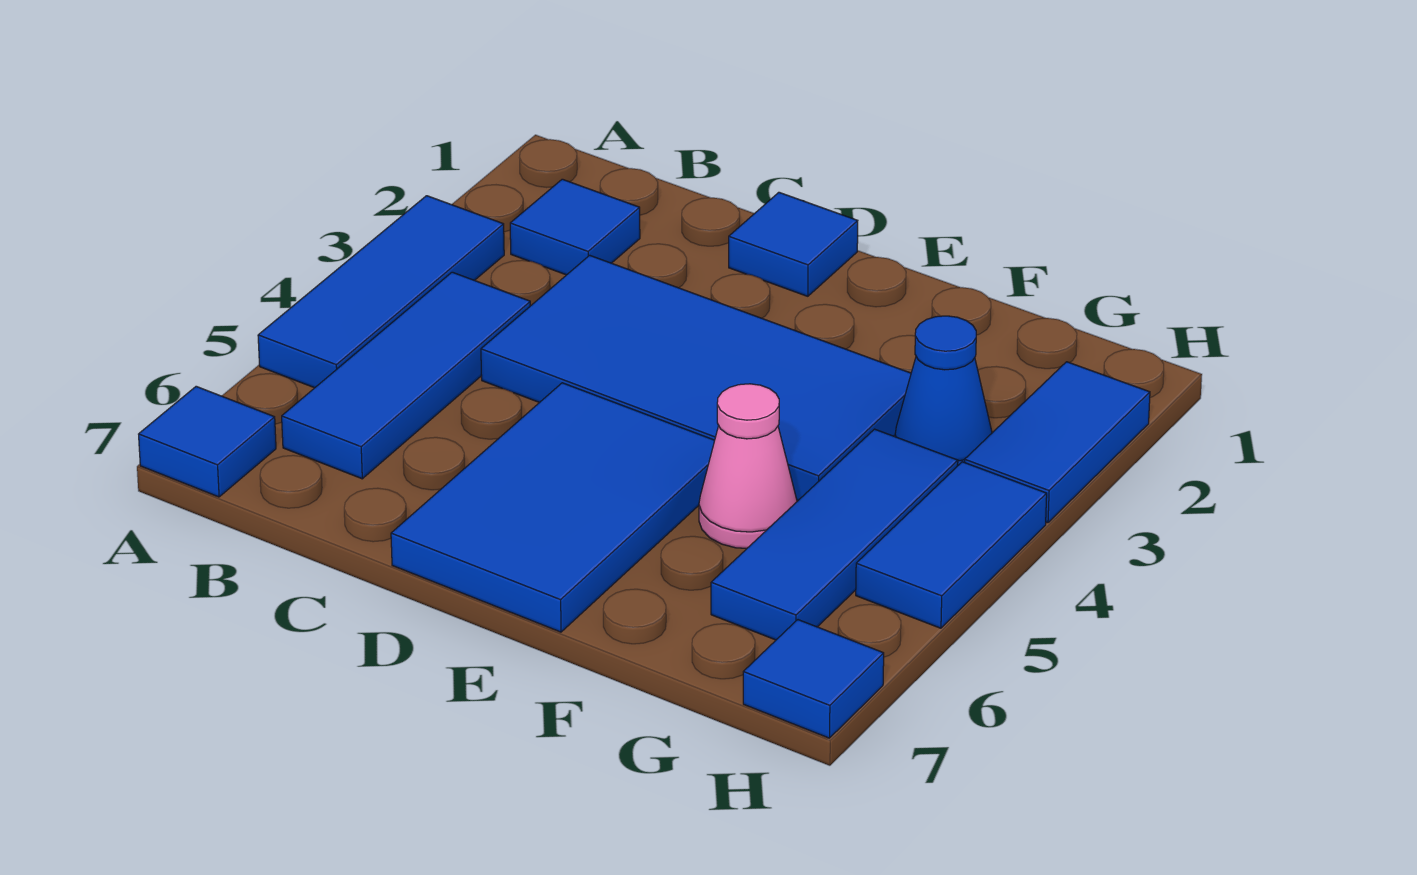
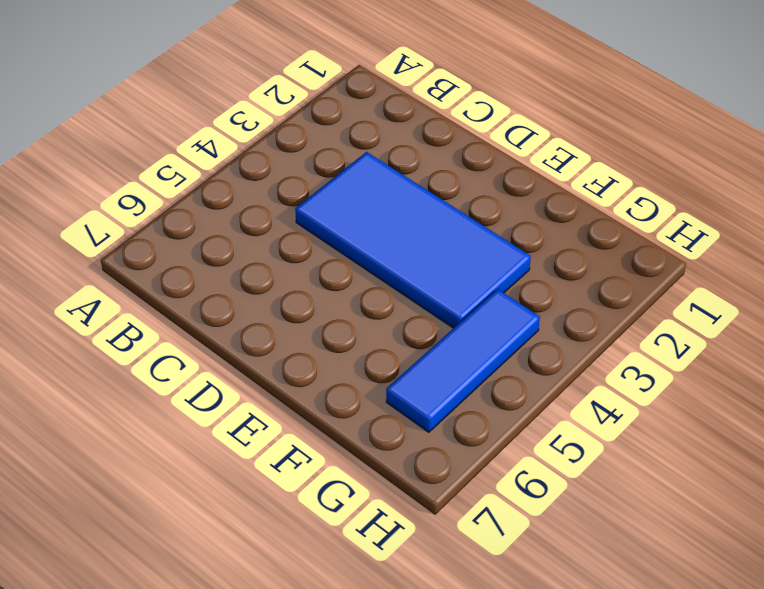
none -> blue tile A3:A5 level 1
none -> blue tile A7 level 1
none -> blue tile B2 level 1

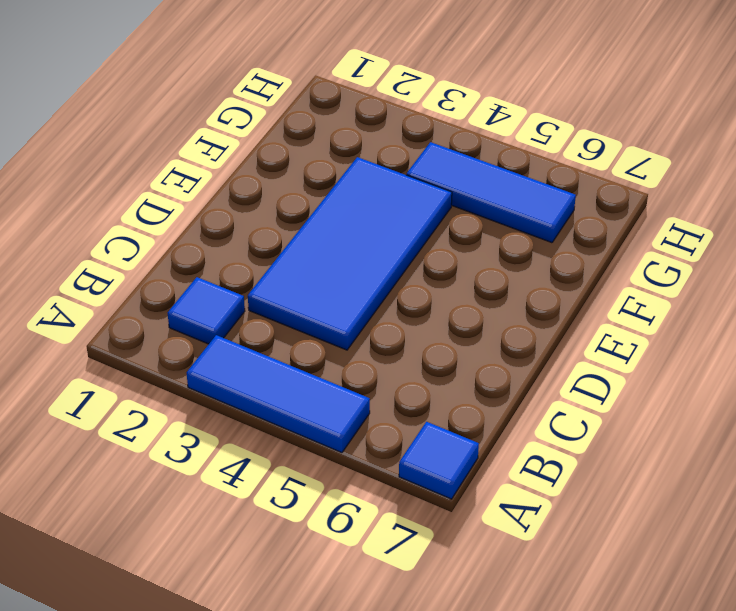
none -> blue tile B4:B6 level 1
none -> blue tile D1 level 1
none -> blue tile D5:E7 level 1

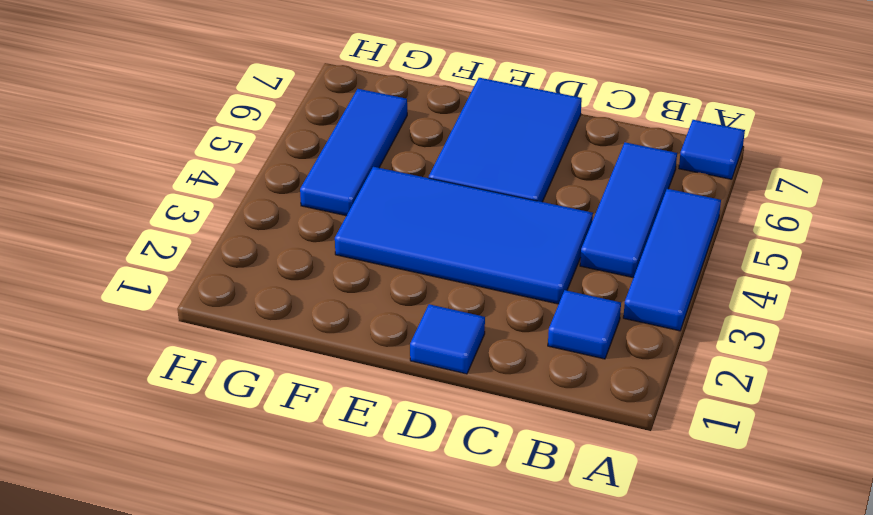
none -> pink cone F5 level 1
none -> blue cone G3 level 1
none -> blue tile H2:H3 level 1

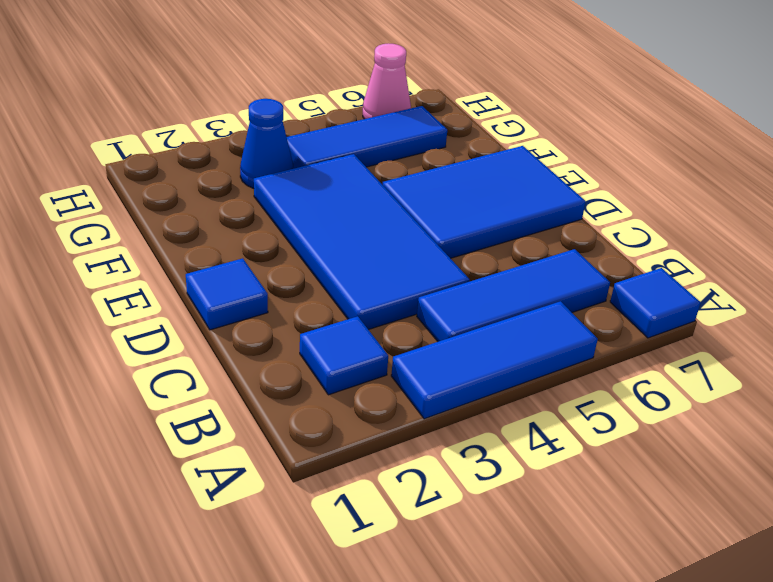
pink cone H6 level 1 -> pink cone F5 level 1
none -> blue tile H2:H3 level 1
none -> blue tile H4:H5 level 1
none -> blue tile H7 level 1

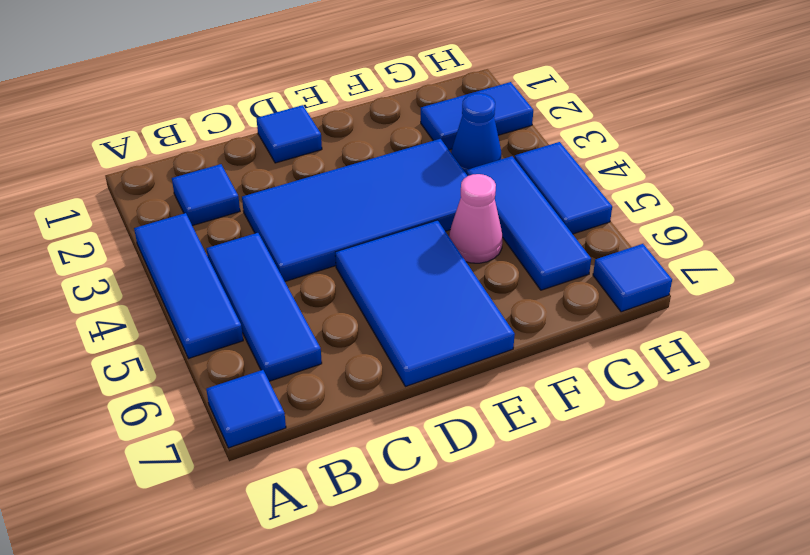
blue tile G2:H2 level 1 -> blue tile H2:H3 level 1

